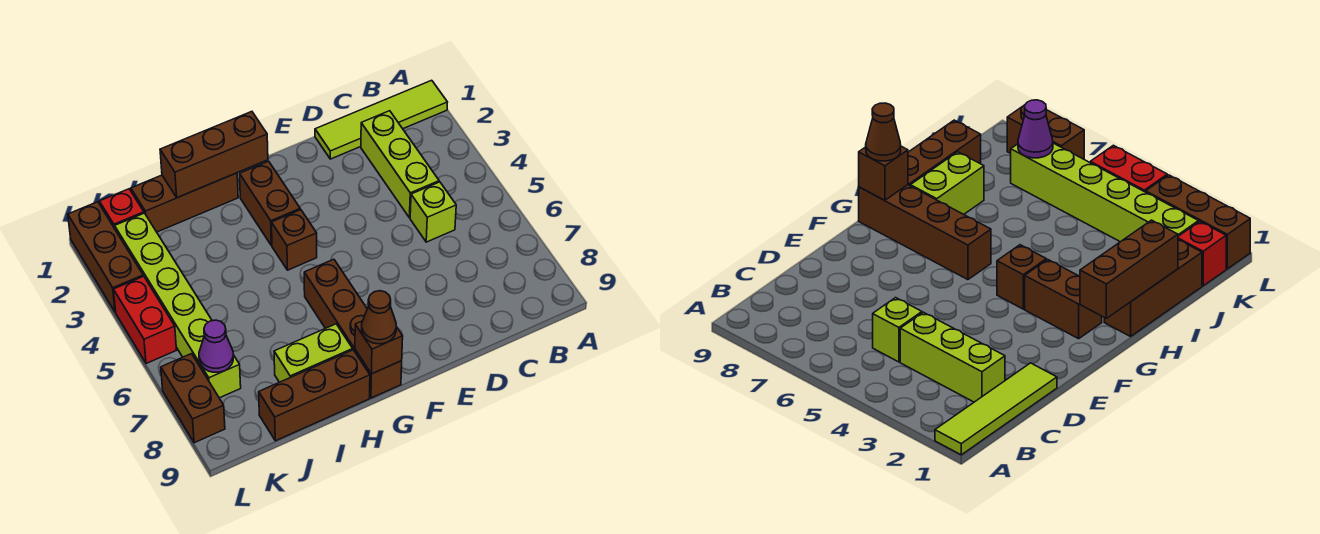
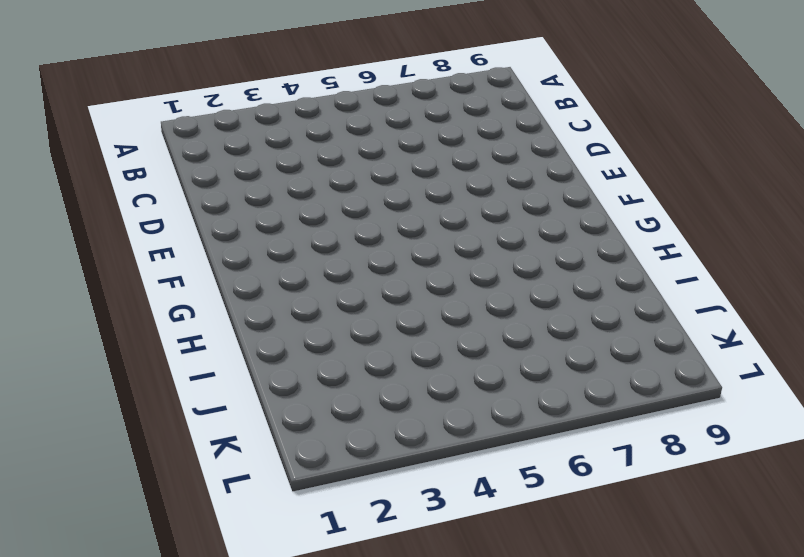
none -> lime tile A1:D1 level 1
none -> lime brick C2:C4 level 1
none -> lime brick C5 level 1

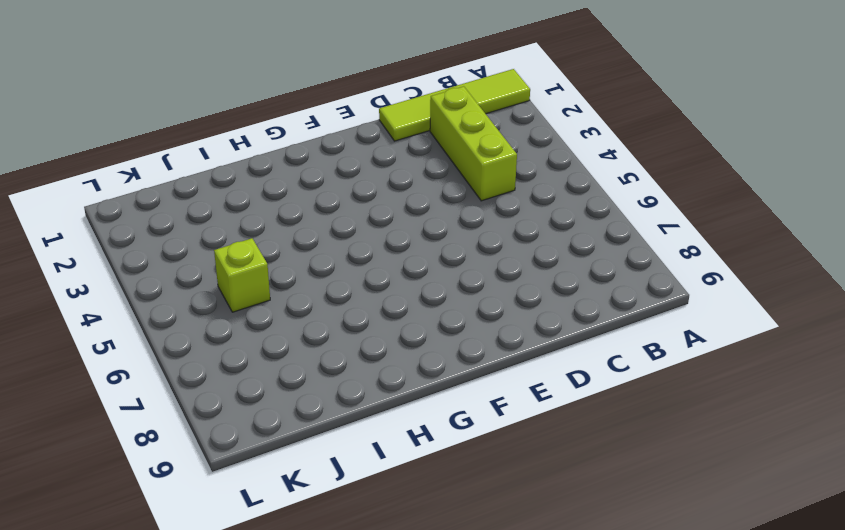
lime brick J5 level 1 -> lime brick C5 level 1
none -> brown brick G2:G3 level 1
none -> brown brick G4 level 1
none -> brown brick G6:G9 level 1

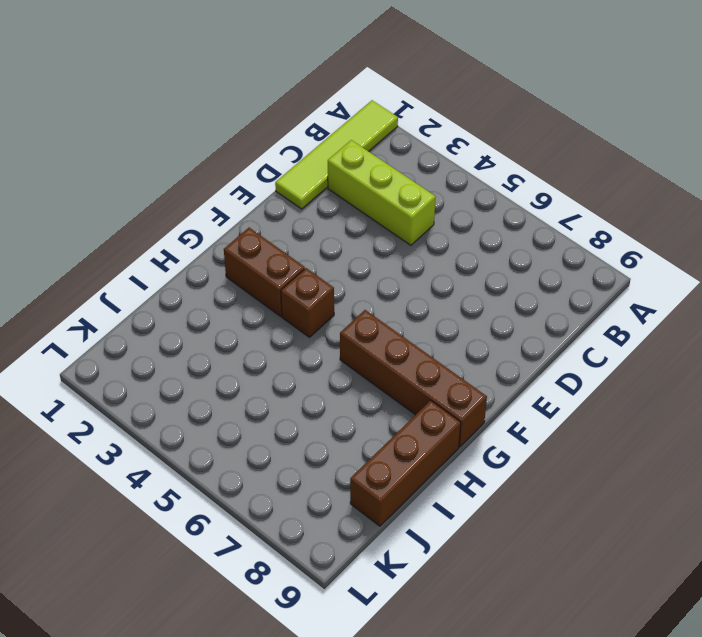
none -> lime brick C5 level 1
none -> brown brick H1:J1 level 1
none -> lime brick H8:I8 level 1

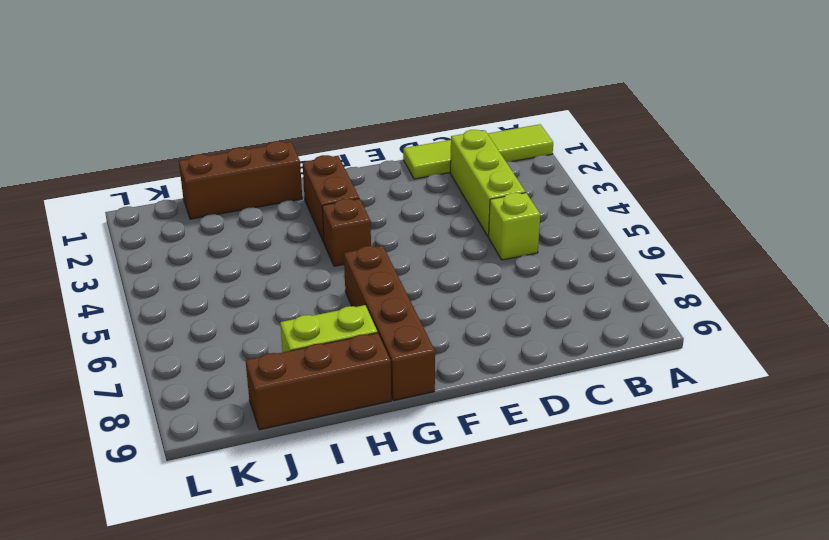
none -> red brick K1 level 1
none -> lime brick K2:K7 level 1
none -> brown brick L1:L3 level 1

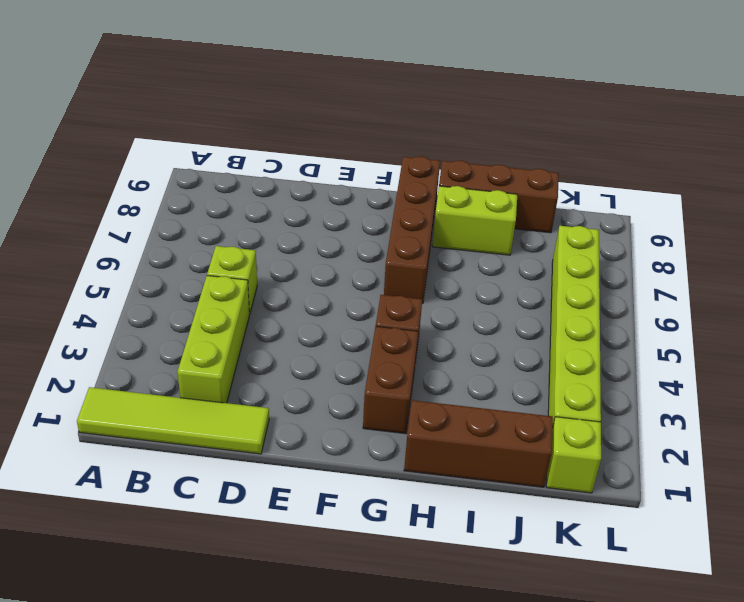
lime brick K1 level 1 -> red brick K1 level 1
none -> brown brick L1:L3 level 1
none -> red brick L4:L5 level 1
none -> brown brick L7:L8 level 1

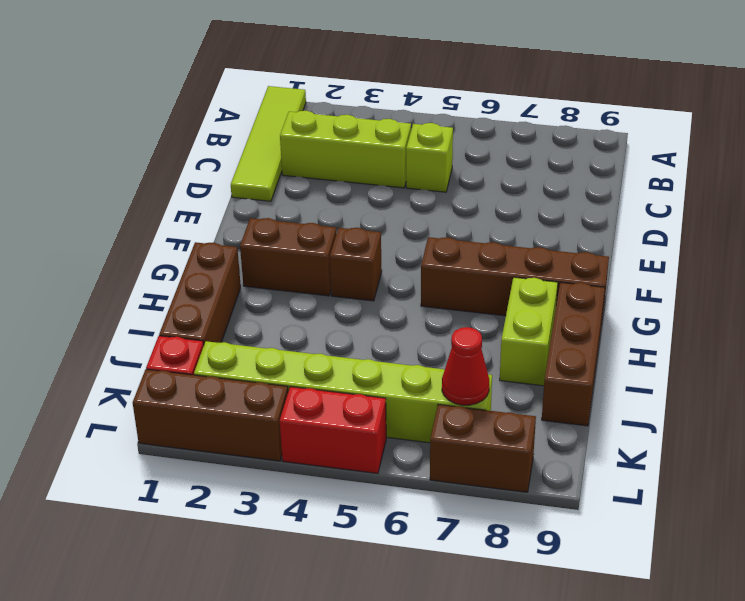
red cone K7 level 2 -> purple cone K7 level 2
none -> brown brick G1:I1 level 2
none -> brown brick G9 level 2
none -> brown cone G9 level 3

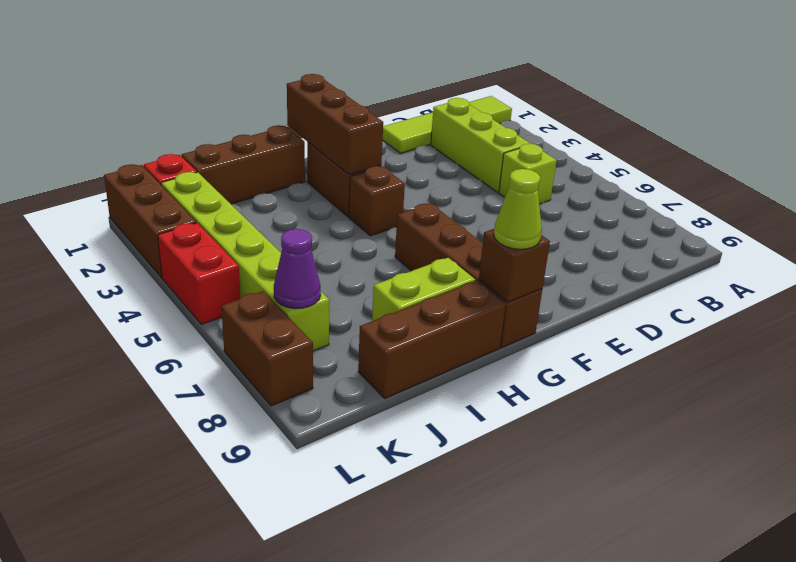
brown brick G1:G3 level 2 -> brown brick G1:I1 level 2
lime cone G9 level 3 -> brown cone G9 level 3

